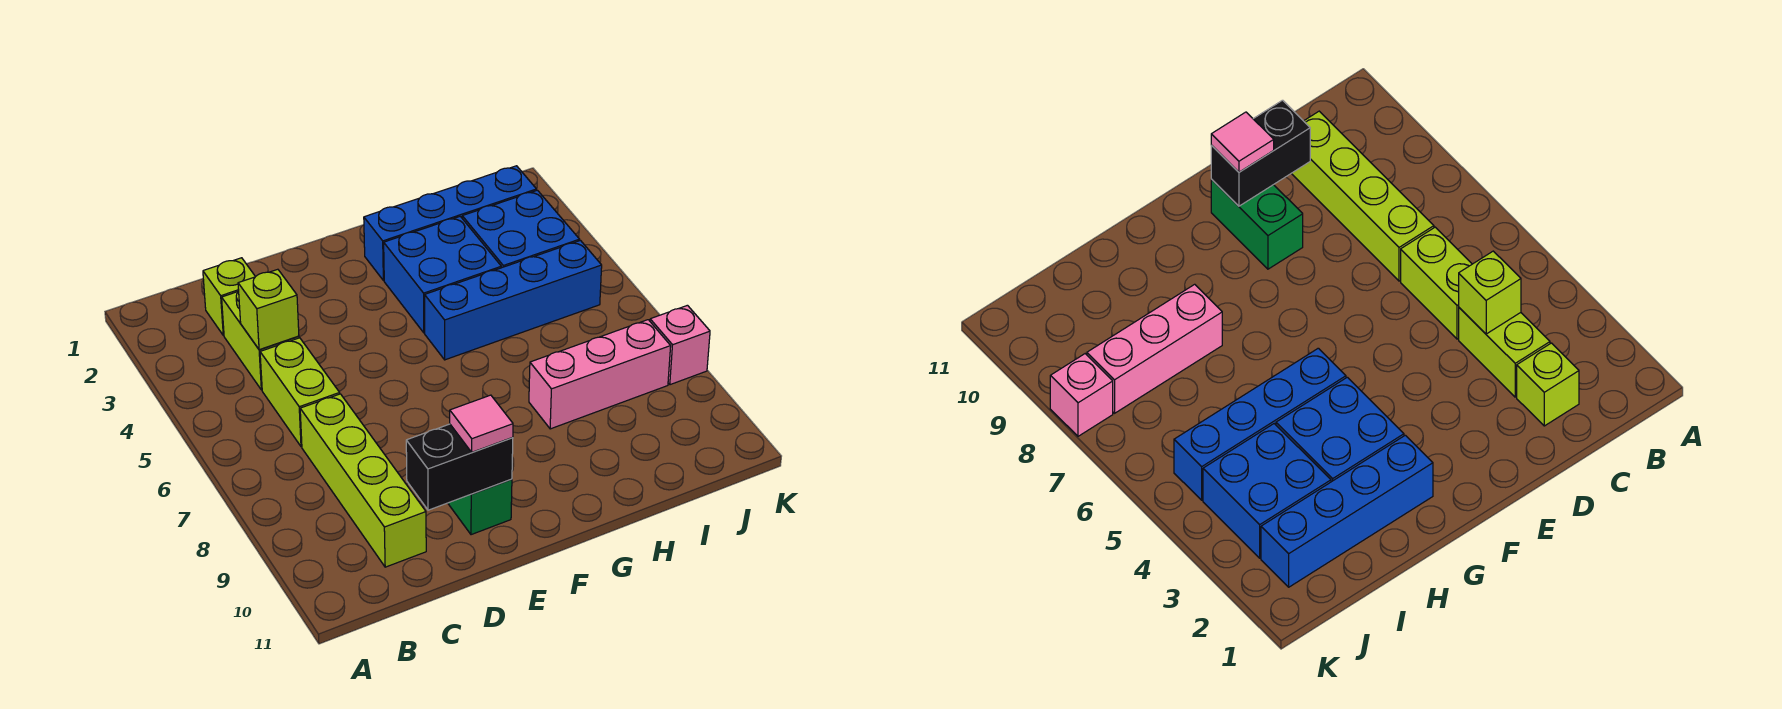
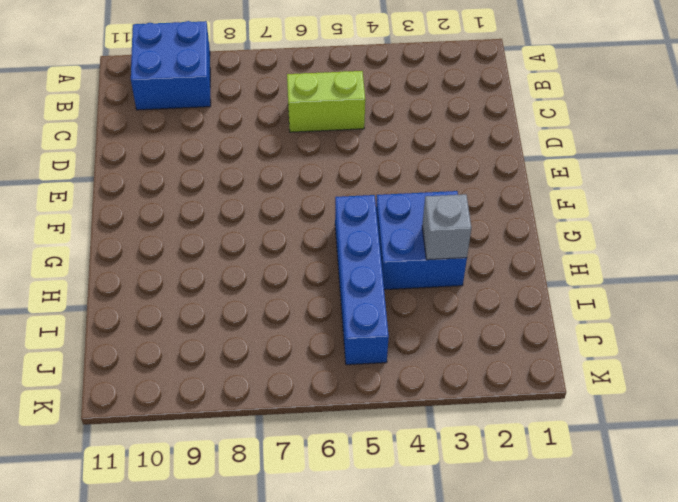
blue brick A9:B10 level 1 -> blue brick I3:J4 level 1
grey brick H3 level 2 -> none
none -> lime brick C2 level 1
none -> lime brick C3:C4 level 1
none -> lime brick C7:C10 level 1

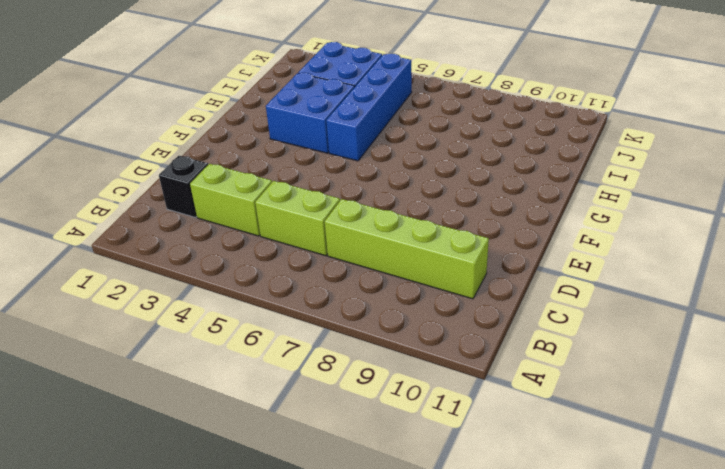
black brick C2 level 1 -> lime brick C2 level 1
none -> green brick E9:E10 level 1
none -> blue brick G2:J2 level 1
none -> pink brick H8:J8 level 1

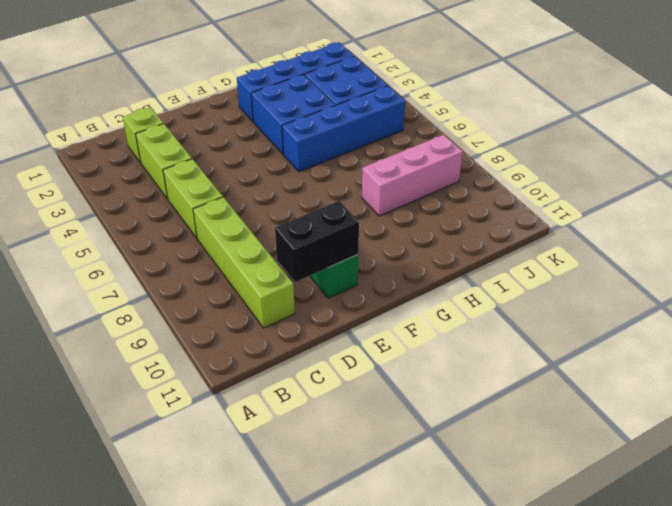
none -> pink brick K8 level 1
none -> lime brick C4 level 2
none -> pink tile E10 level 3

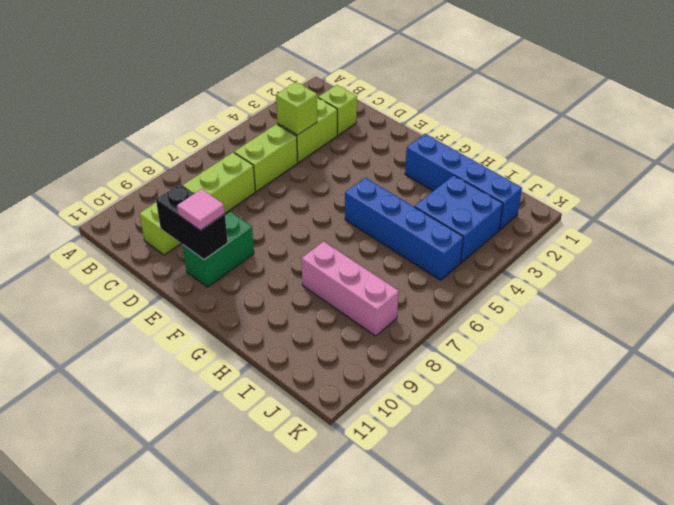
none -> blue brick G3:H4 level 1
none -> pink brick K8 level 1

